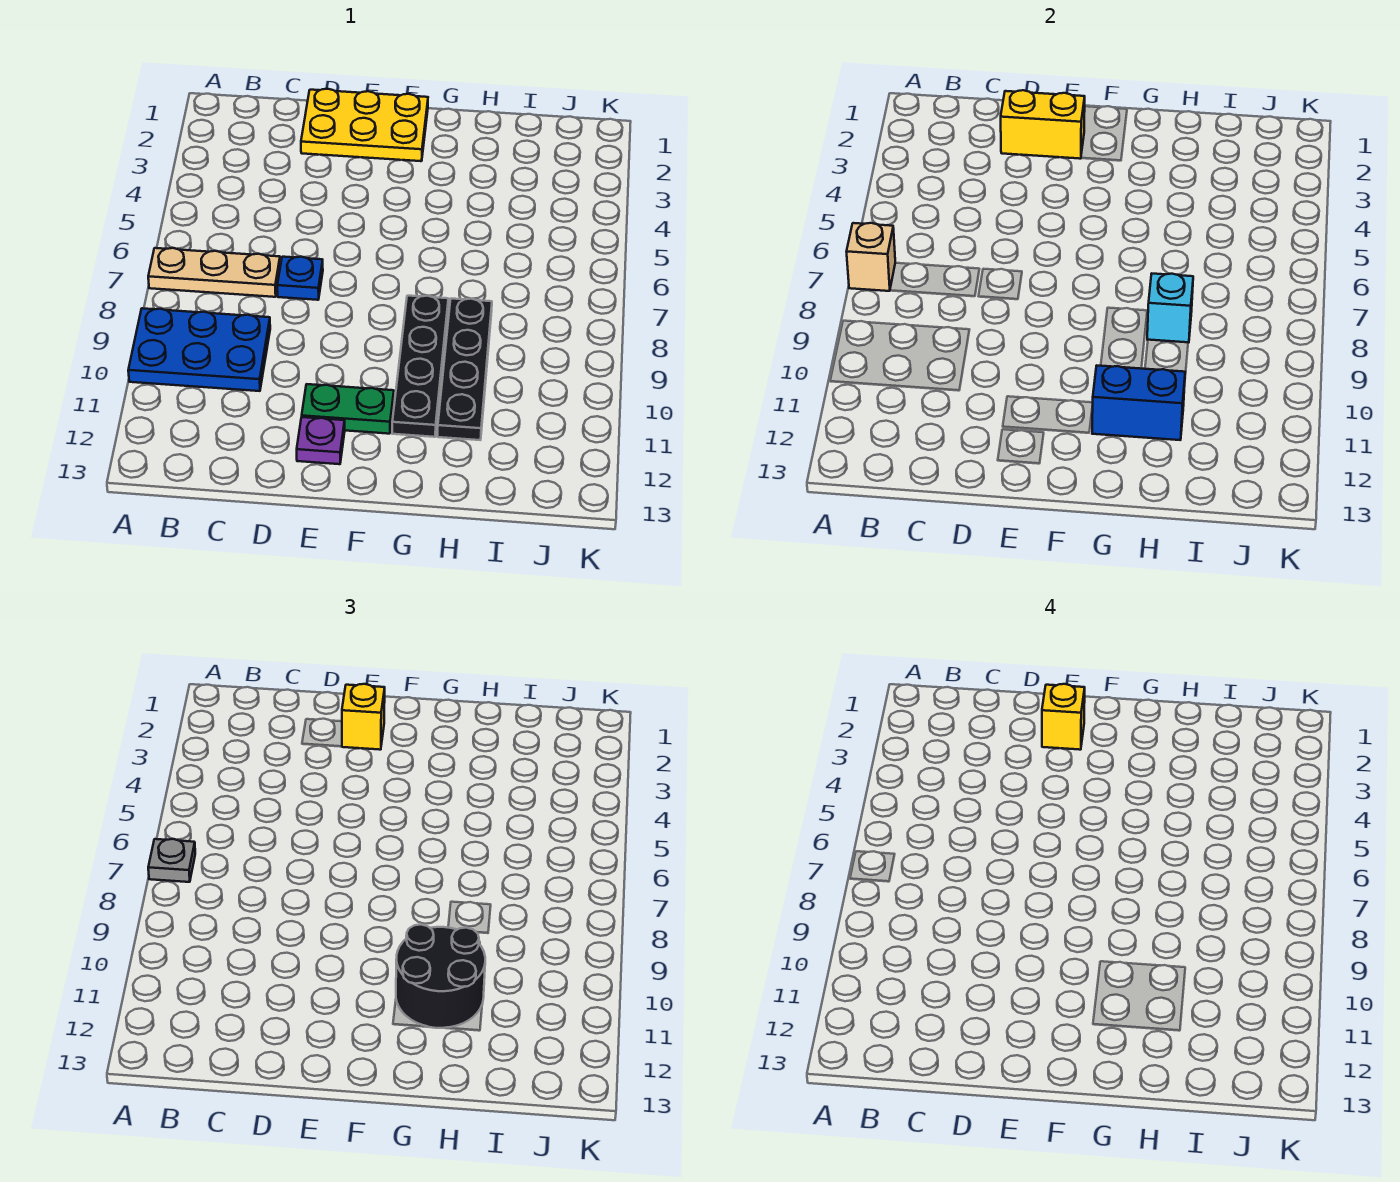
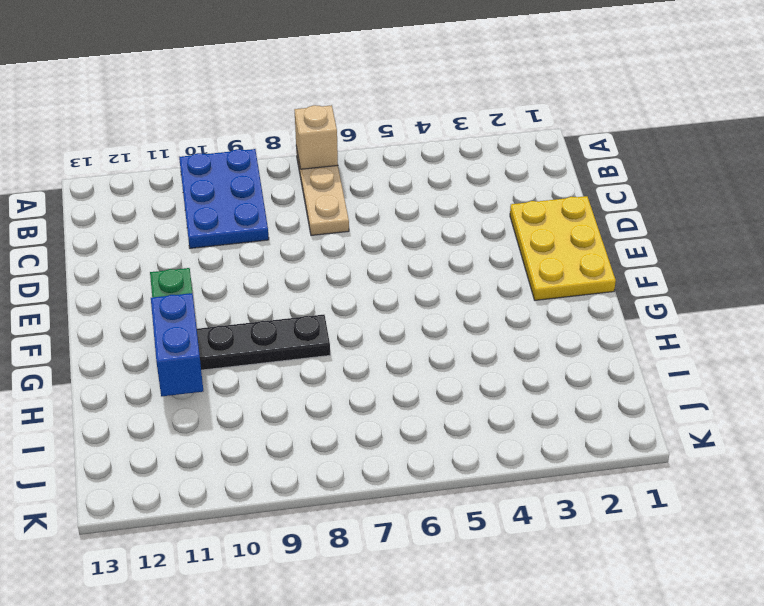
none -> blue plate D7 level 1
none -> purple plate E12 level 1
none -> black plate H8:H11 level 1

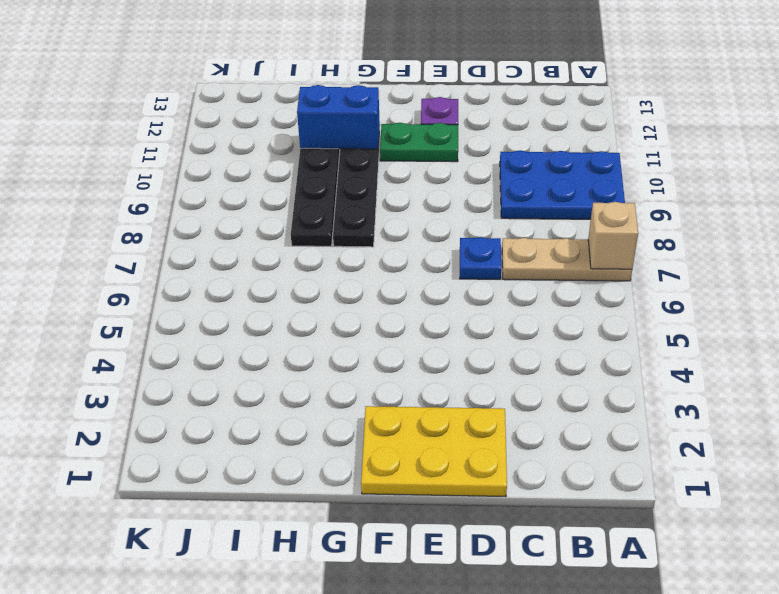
none -> yellow brick D2:E2 level 2
none -> cyan brick H8 level 2
none -> grey plate A7 level 3

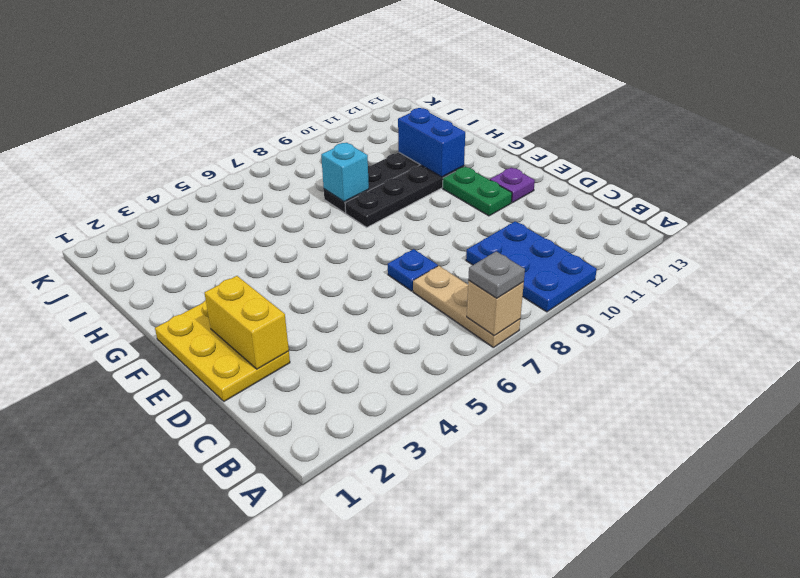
none -> yellow brick E2 level 3
none -> black round brick G10:H11 level 3
none -> yellow brick E2 level 4

